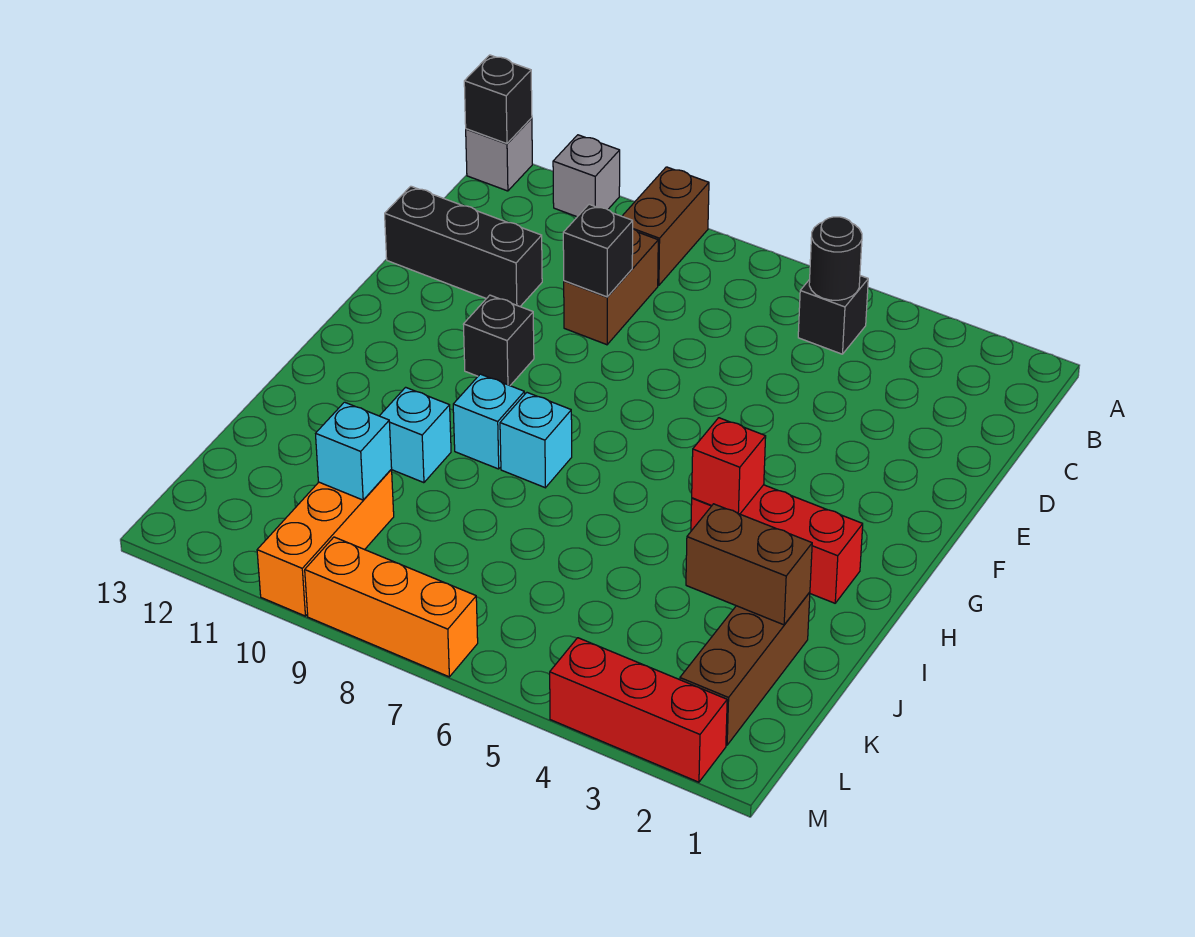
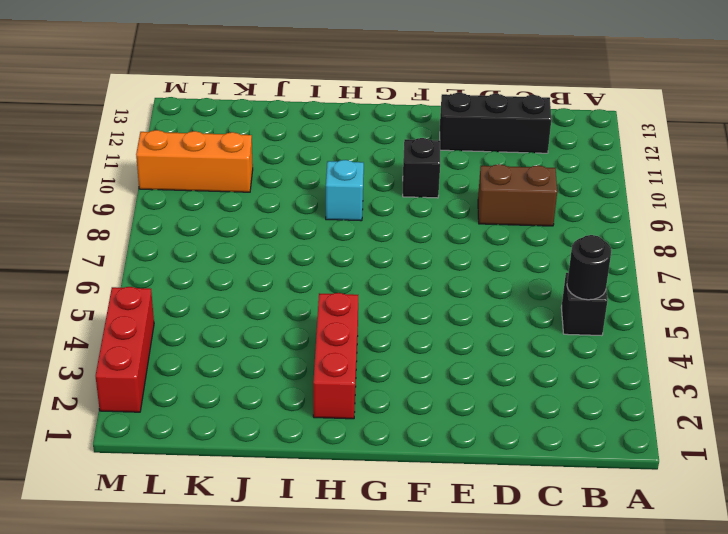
black brick C12:E12 level 1 -> black brick D11:D13 level 1
none -> brown brick A9:B9 level 1
none -> grey brick A11 level 1
none -> grey brick A13 level 1

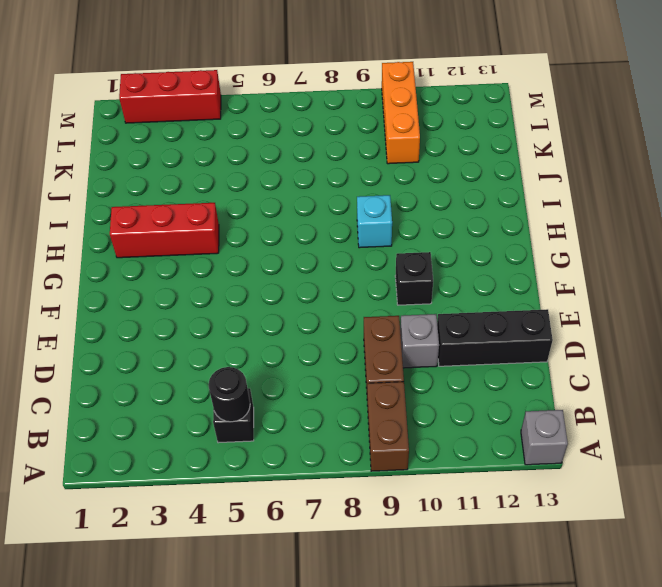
grey brick D10 level 1 -> grey brick A11 level 1
none -> cyan brick H8 level 1
none -> cyan brick I10 level 1
none -> brown brick J2:L2 level 1

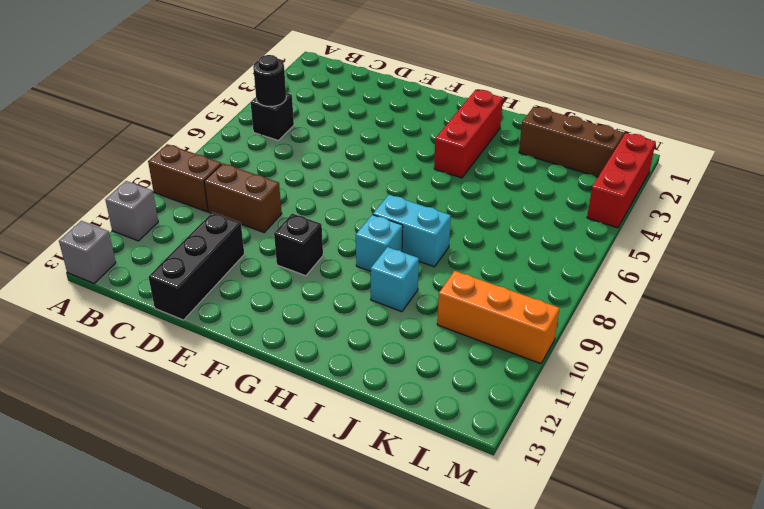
cyan brick H8:I8 level 1 -> cyan brick H8 level 1
none -> orange brick M7:M9 level 1
none -> black brick A13 level 2
none -> black brick D9 level 2

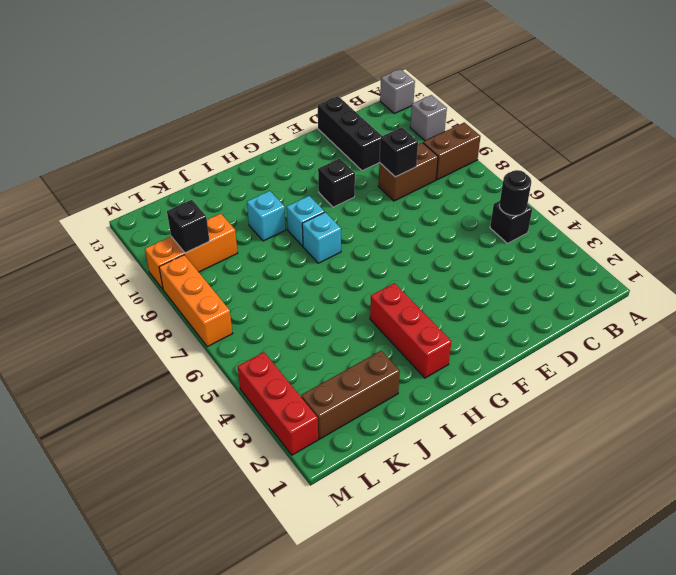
black brick L10 level 2 -> black brick A13 level 2
none -> red brick H4 level 2
none -> brown brick J2:J3 level 2
none -> cyan brick K10 level 2

